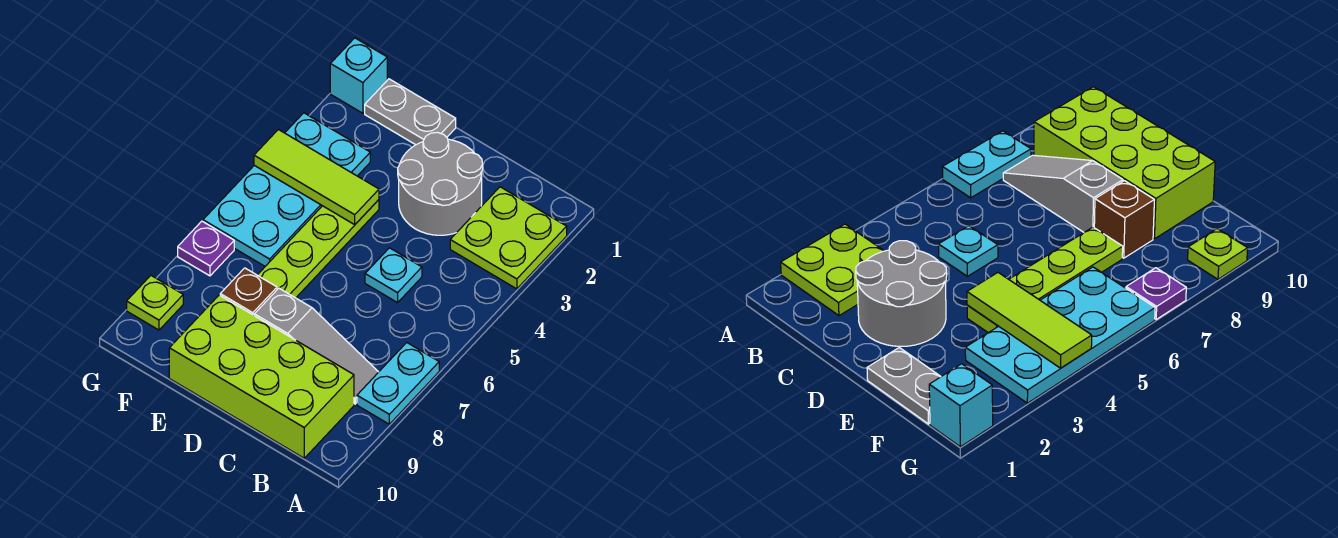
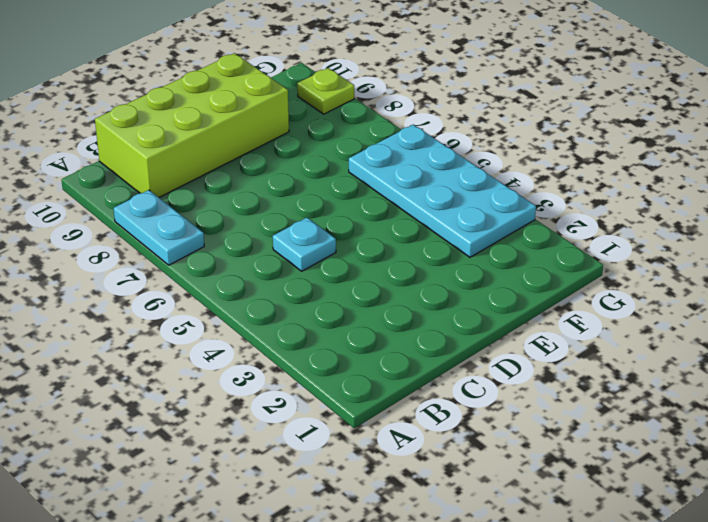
none -> lime plate A2:B3 level 1
none -> grey slope B8:D8 level 1 top D
none -> grey round brick C2:D3 level 1

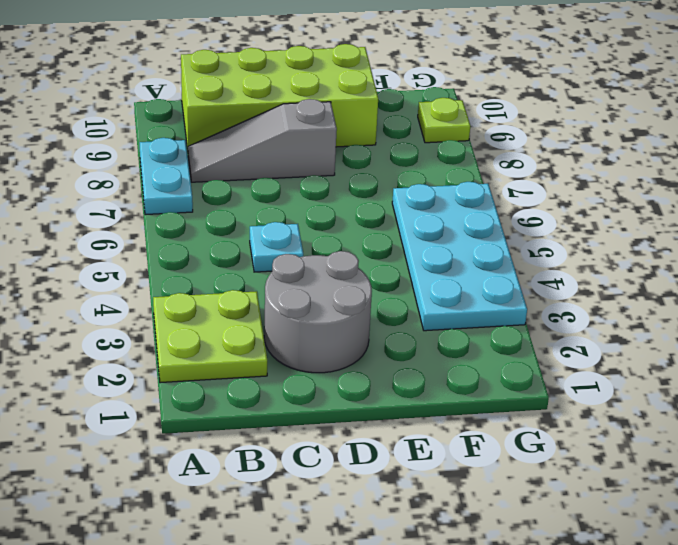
none -> grey plate E1:F1 level 1
none -> lime plate E4:E7 level 1
none -> brown brick E8 level 1

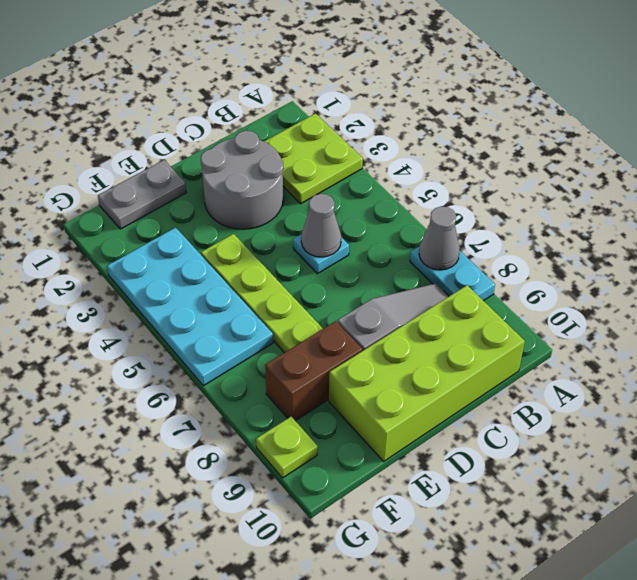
grey cone A7 level 2 -> none
grey cone C5 level 2 -> none
brown brick E8:F8 level 1 -> brown brick E8 level 1
none -> cyan brick G1 level 1
none -> purple plate G7 level 1
none -> lime tile E4:G4 level 2

